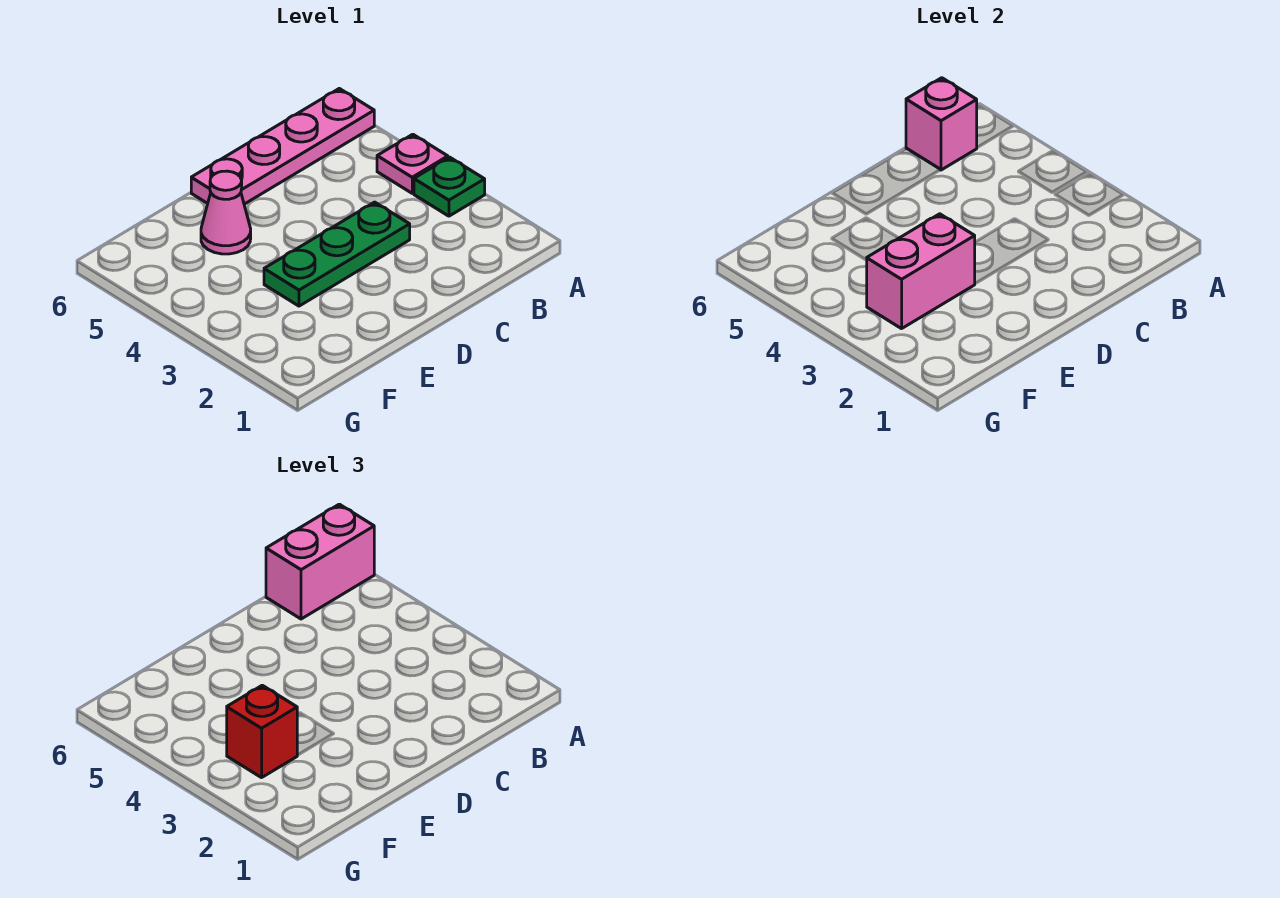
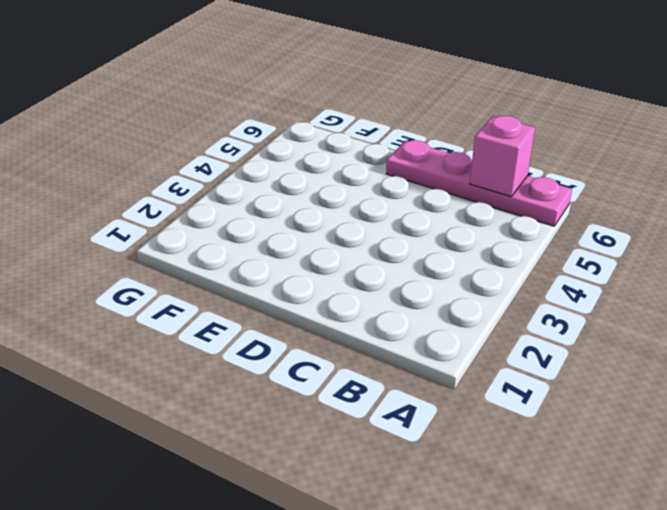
none -> green plate A3 level 1
none -> pink plate A4 level 1

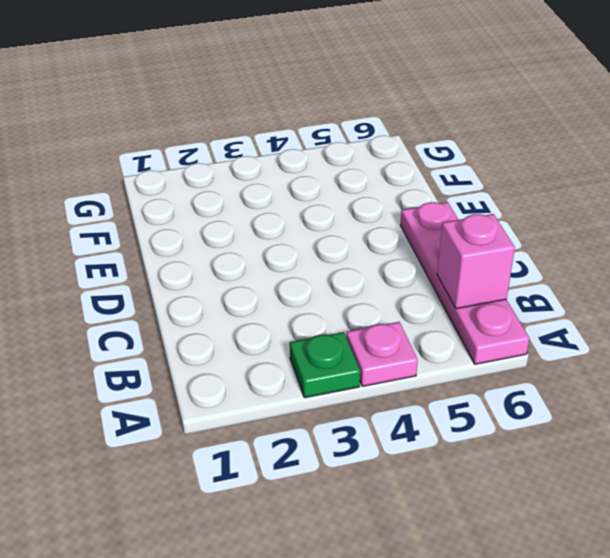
none -> green plate C3:E3 level 1
none -> pink cone E5 level 1

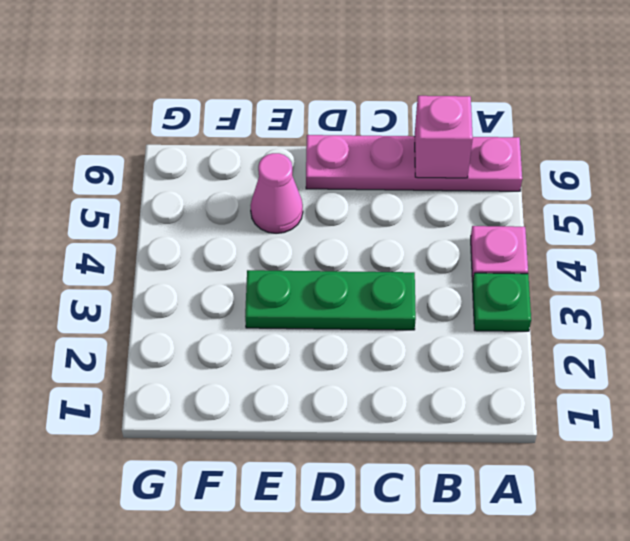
none -> pink brick E3:F3 level 2
none -> pink brick A6:B6 level 3

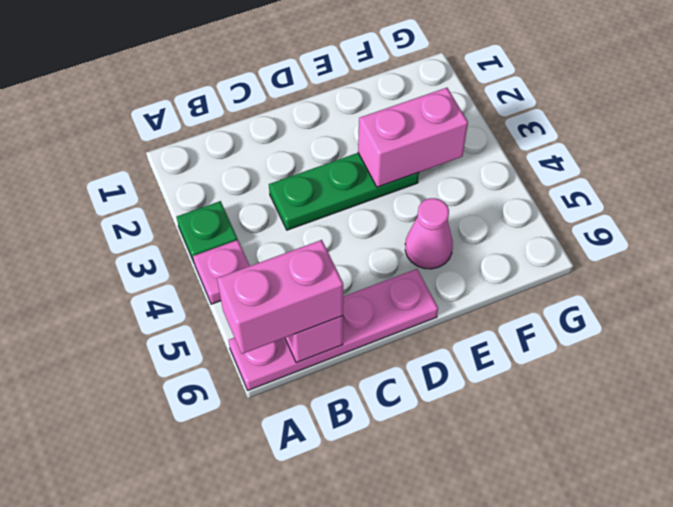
none -> red brick F3 level 3

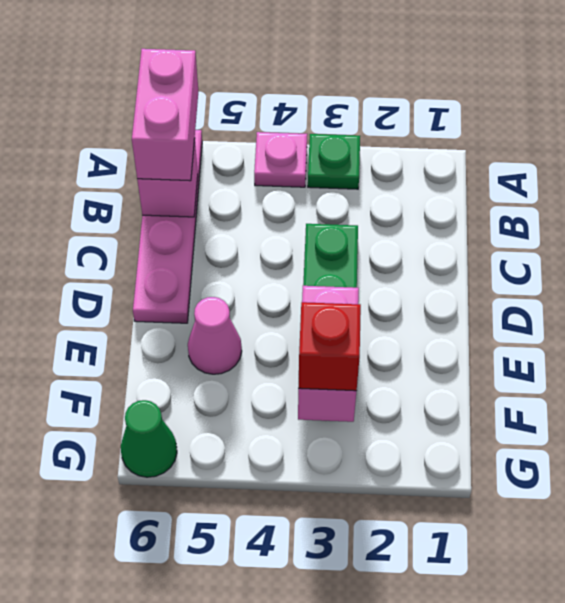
green cone G6 level 1 -> none

